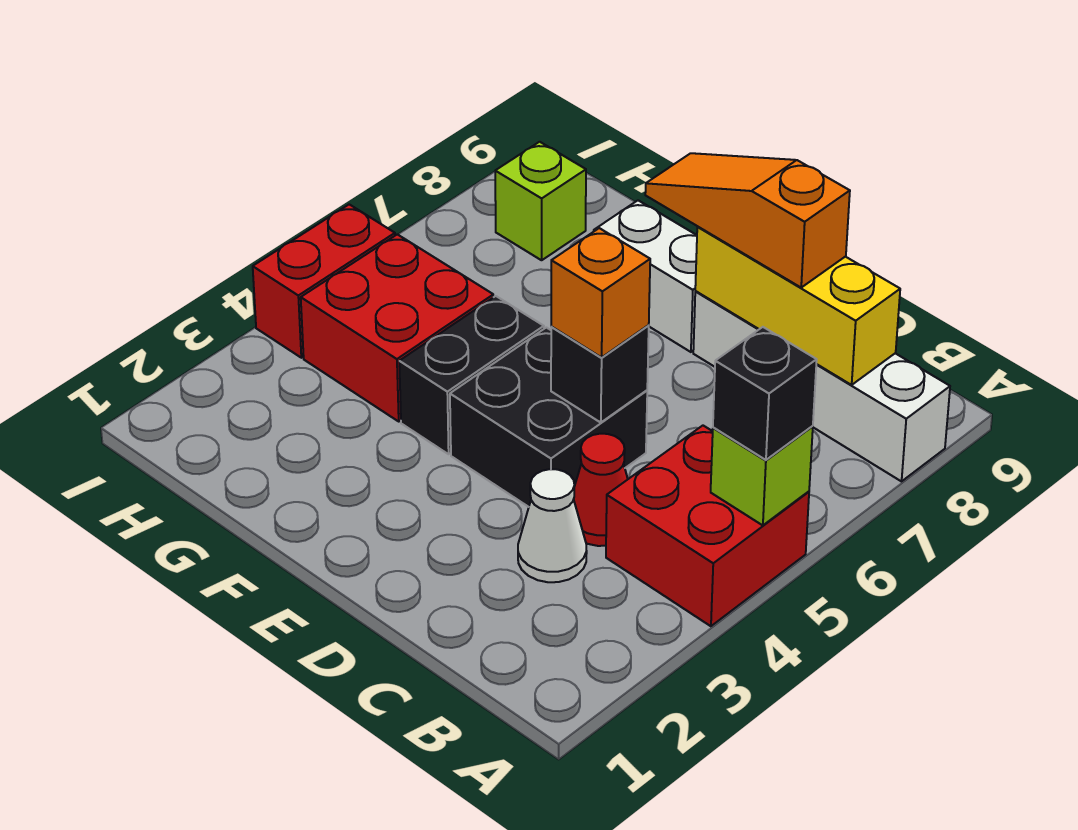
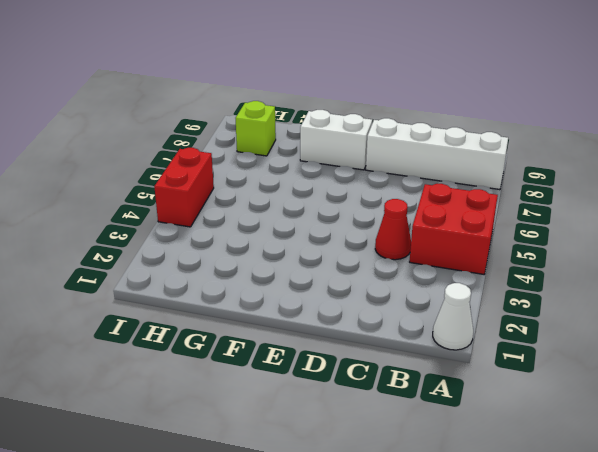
white cone A1 level 1 -> white cone C3 level 1
none -> black brick D4:E5 level 1
none -> black brick F4:F5 level 1
none -> red brick G4:H5 level 1

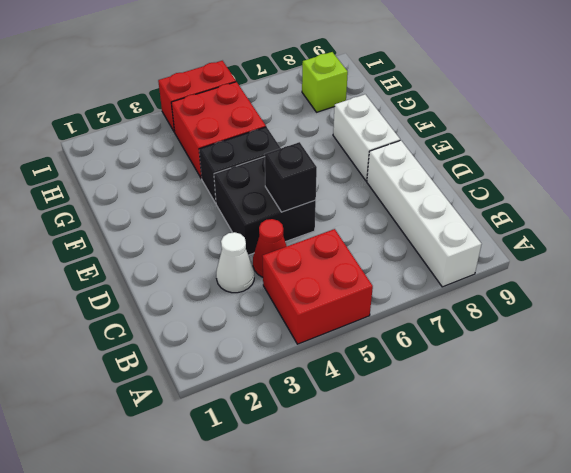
none -> lime brick A5 level 2
none -> yellow brick B8:D8 level 2
none -> black brick A5 level 3

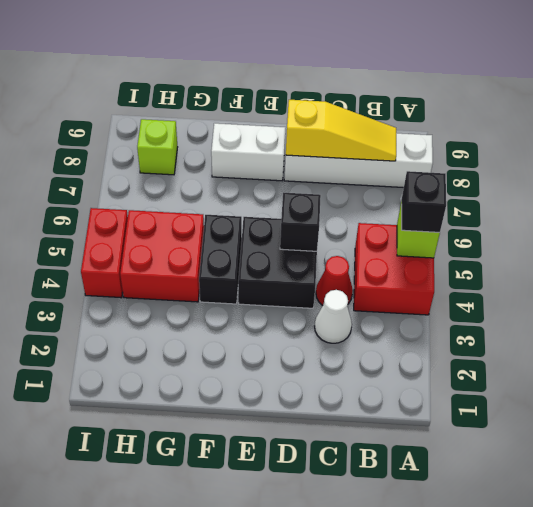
yellow slope B8:D8 level 2 top D -> yellow brick B8:D8 level 2
none -> orange slope C8:E8 level 3 top C
none -> orange brick D5 level 3

